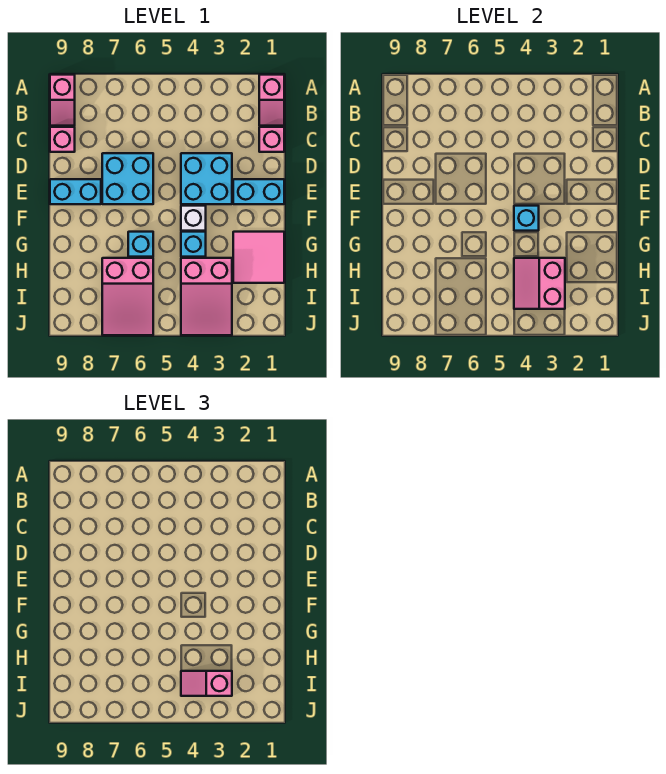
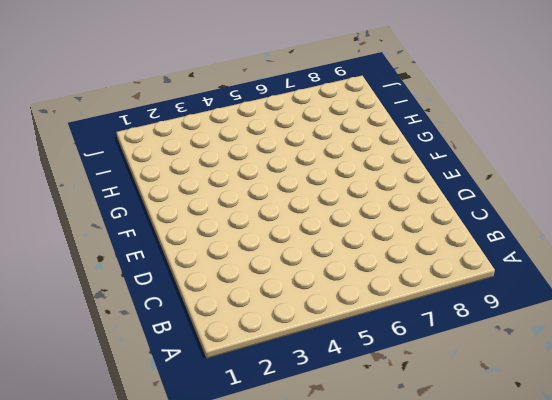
none -> pink slope A1:B1 level 1 top A
none -> pink slope A9:B9 level 1 top A
none -> pink brick C1 level 1

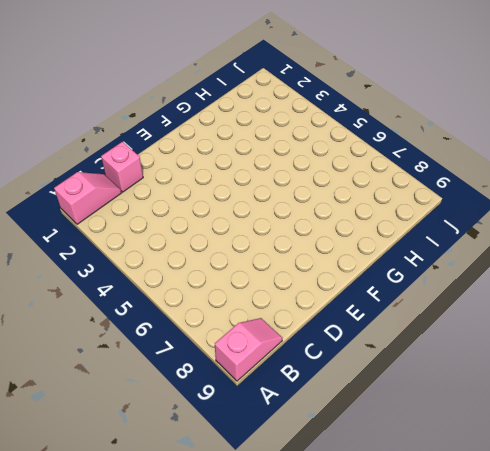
none -> pink brick C9 level 1
none -> cyan brick D3:E4 level 1
none -> cyan brick D6:E7 level 1

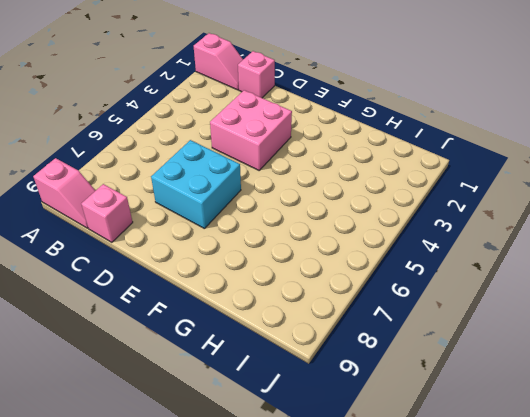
pink brick D3:E4 level 1 -> cyan brick D3:E4 level 1
none -> cyan brick E1:E2 level 1
none -> cyan brick E8:E9 level 1
none -> white brick F4 level 1

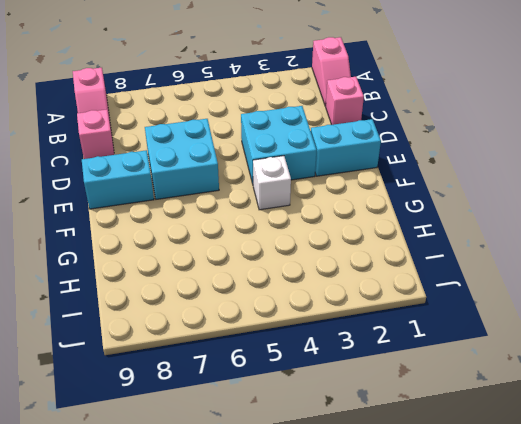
none -> pink tile G1:H2 level 1
none -> cyan brick G4 level 1
none -> cyan brick G6 level 1

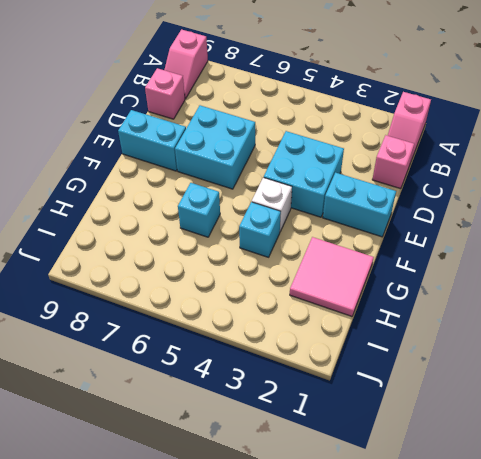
none -> pink slope H3:J4 level 1 top H
none -> pink slope H6:J7 level 1 top H
none -> cyan brick F4 level 2

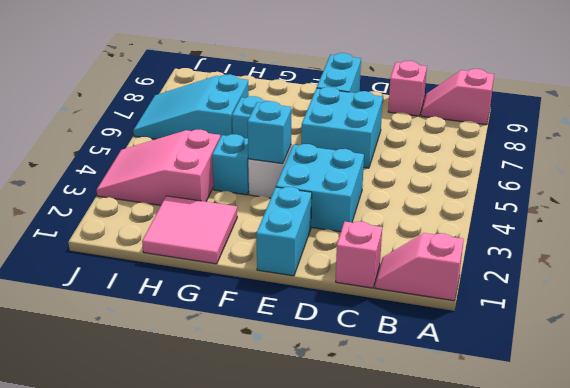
cyan slope H6:J7 level 1 top H -> pink slope H6:J7 level 1 top H
none -> pink slope H3:I4 level 2 top 3
none -> pink slope I3:I4 level 3 top 3

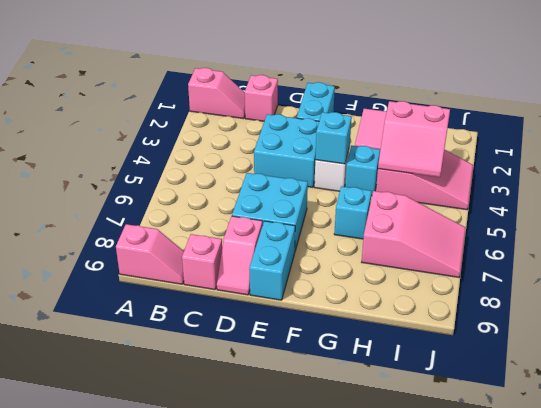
pink slope D8:D9 level 1 top 8 -> pink slope I3:I4 level 3 top 3

